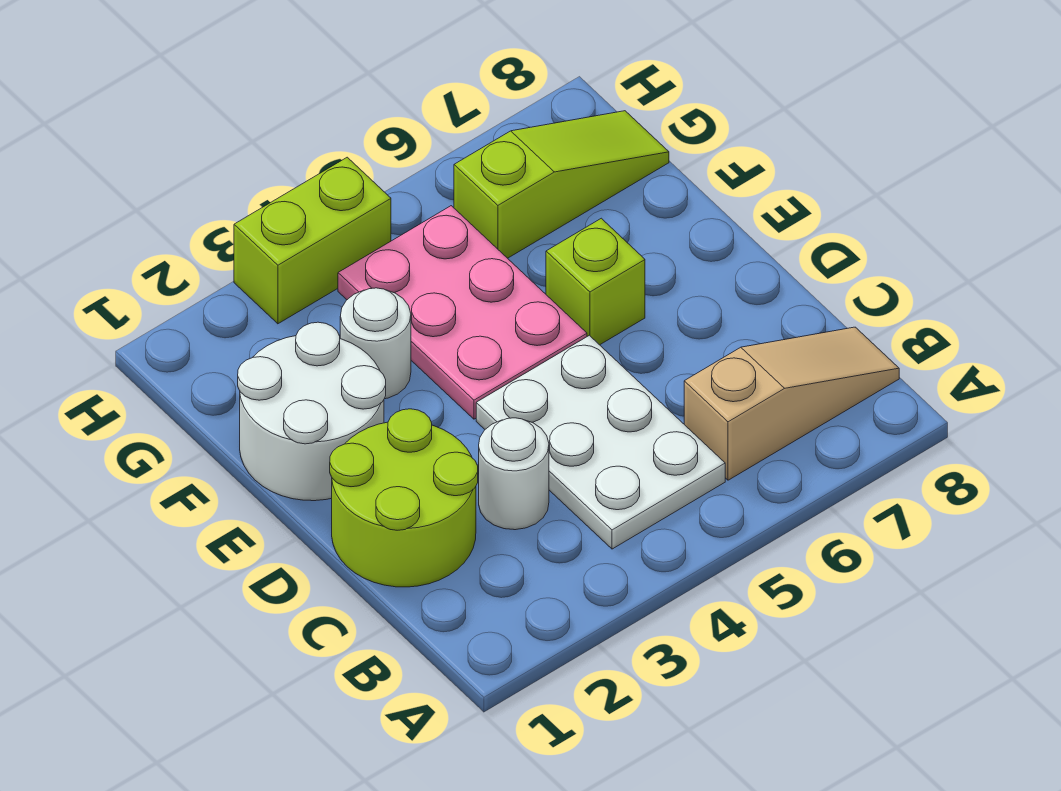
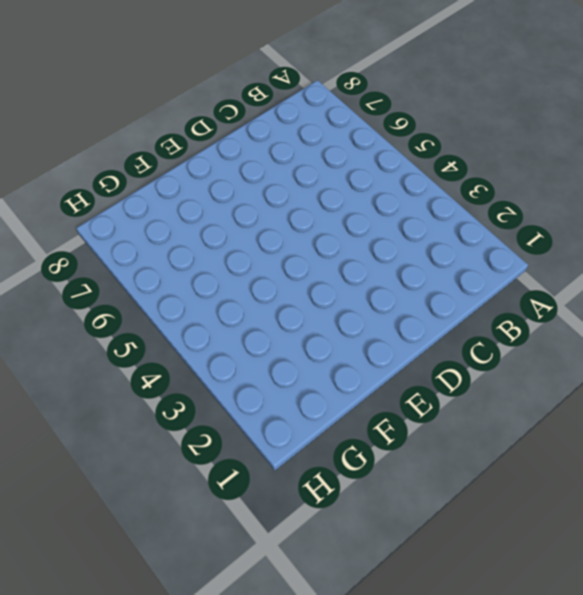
none -> white plate B4:D5 level 1
none -> tan slope B6:B8 level 1 top 6

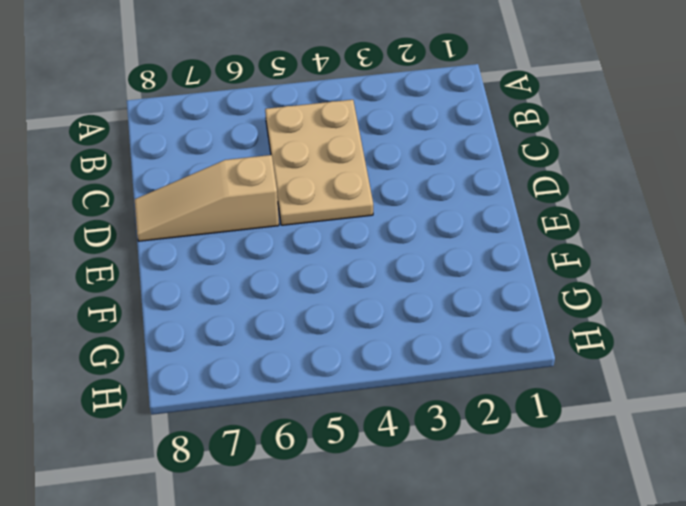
tan plate B4:D5 level 1 -> white plate B4:D5 level 1
tan slope D6:D8 level 1 top 6 -> tan slope B6:B8 level 1 top 6
none -> lime round brick C1:D2 level 1
none -> white round brick C3 level 1

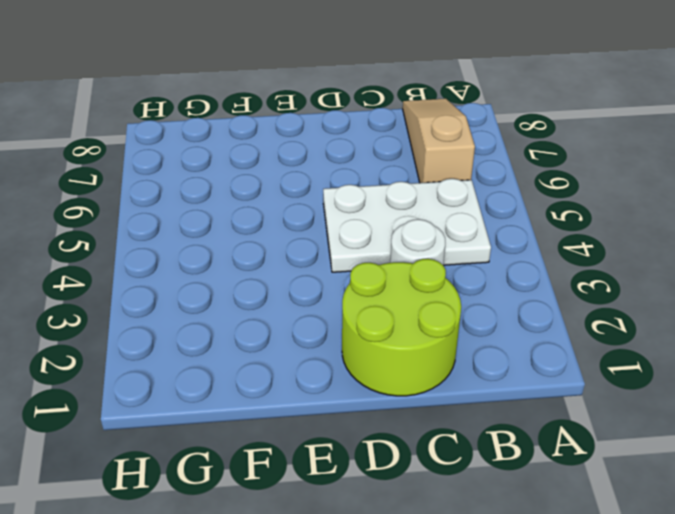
none -> white round brick E1:F2 level 1
none -> pink plate E4:G5 level 1

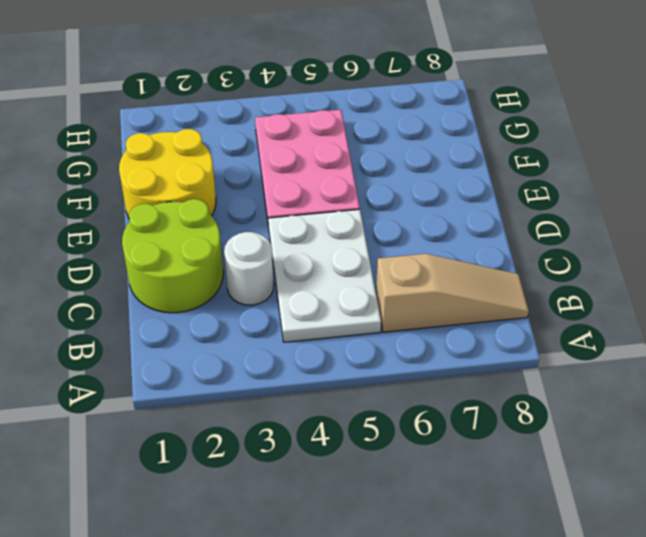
yellow round brick E1:F2 level 1 -> white round brick E1:F2 level 1
none -> lime brick E6 level 1
none -> white round brick F3 level 1

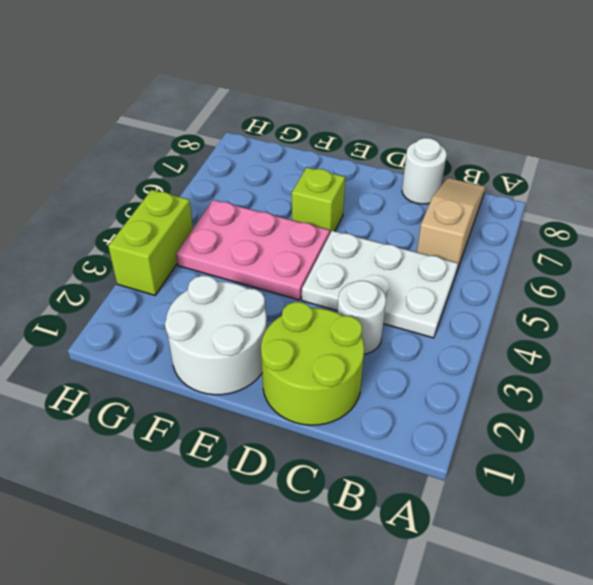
white round brick C8 level 1 -> white round brick F3 level 1
none -> lime slope G6:G8 level 1 top 6

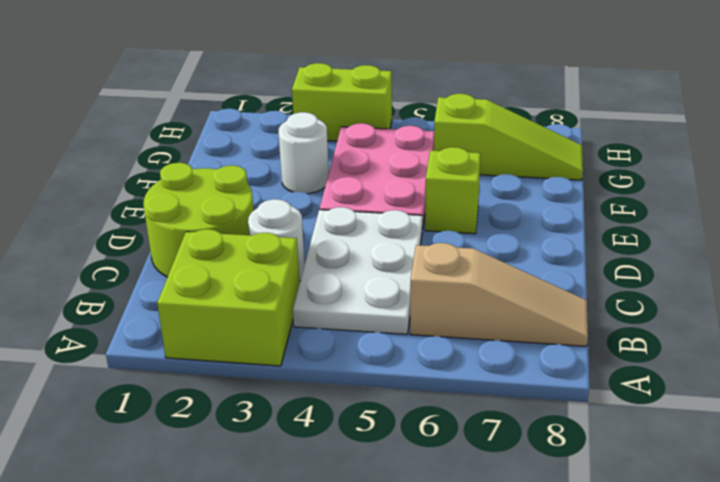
lime brick A2:B3 level 1 -> none
none -> white round brick E1:F2 level 1

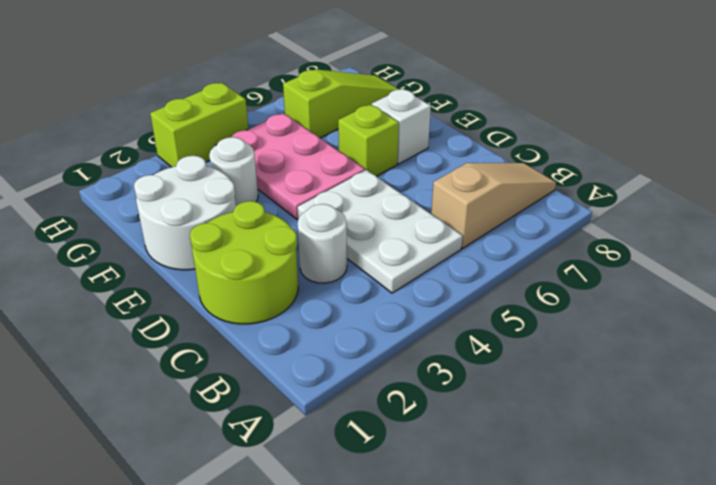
white brick E7 level 1 -> none

